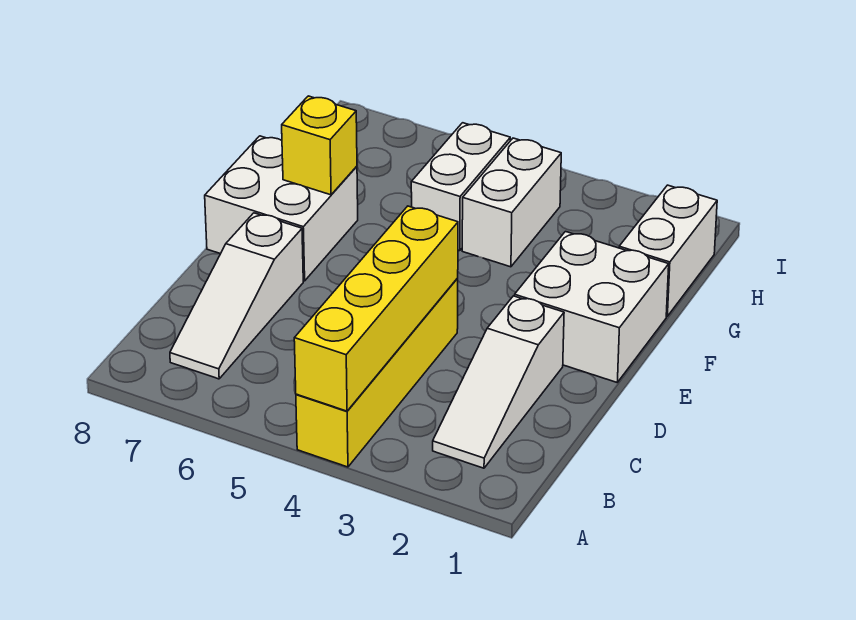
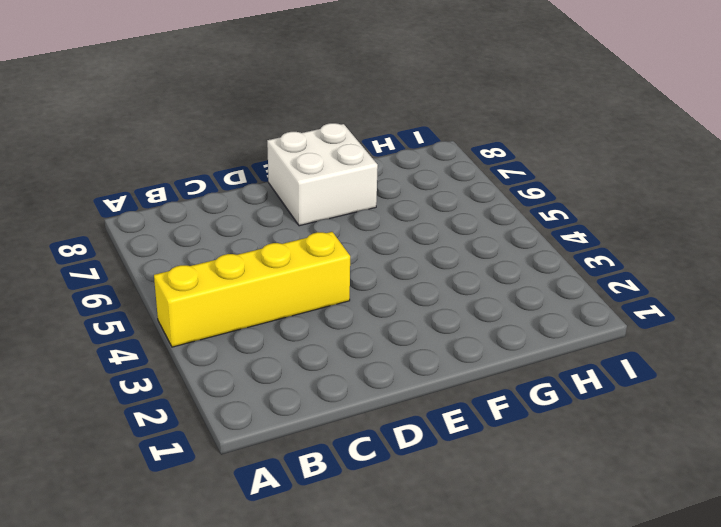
none -> white slope B2:D2 level 1 top D
none -> white slope B7:D7 level 1 top D

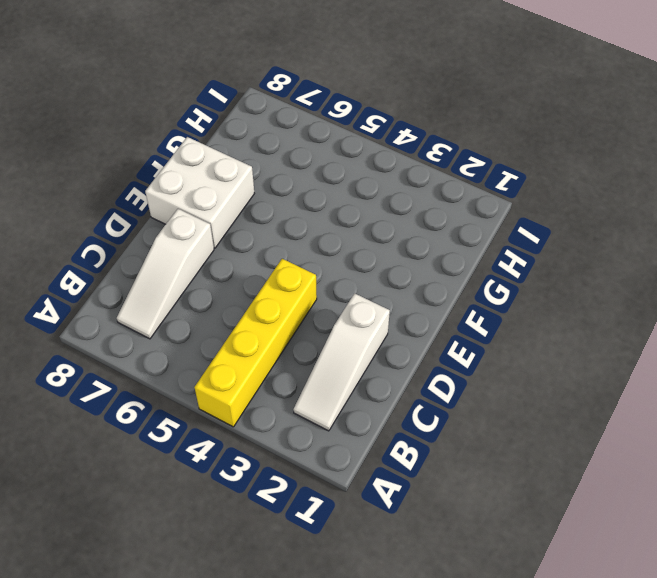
none -> white brick E1:F2 level 1
none -> white brick G1:H1 level 1

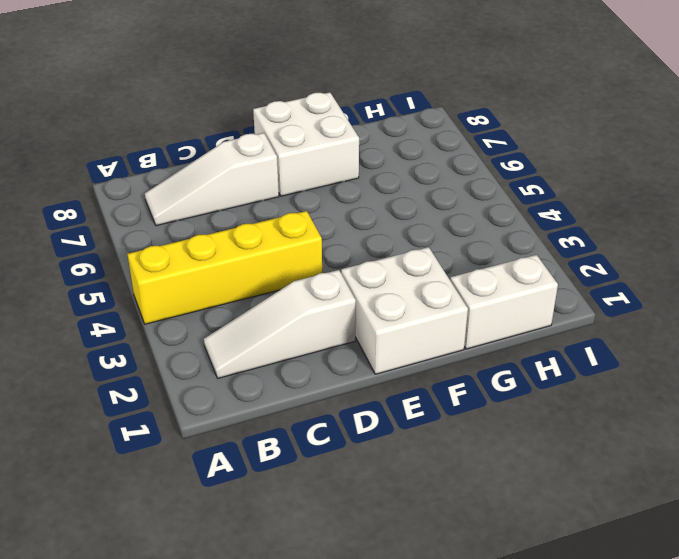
none -> white brick G4:H4 level 1
none -> white brick G5:H5 level 1

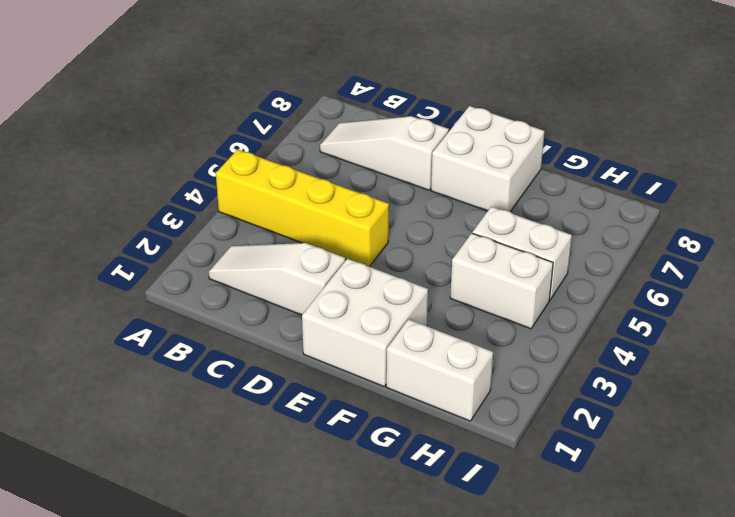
none -> yellow brick A4:D4 level 2
none -> yellow brick F7 level 2

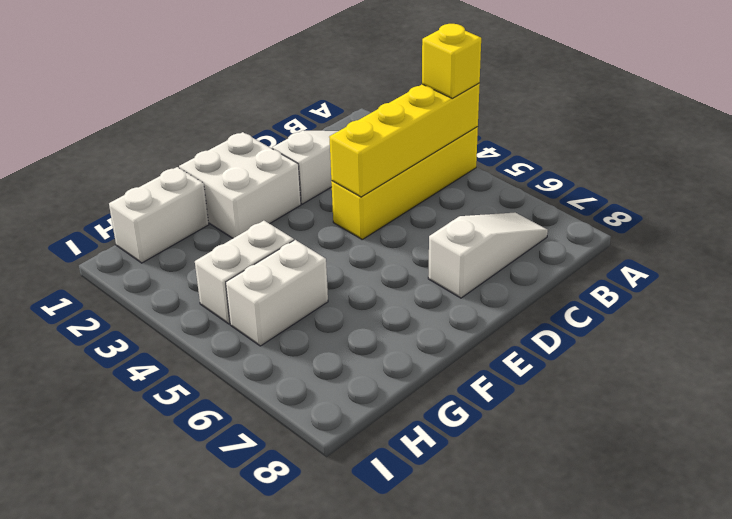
yellow brick A4 level 3 -> yellow brick F7 level 2
none -> white brick E7:F8 level 1

